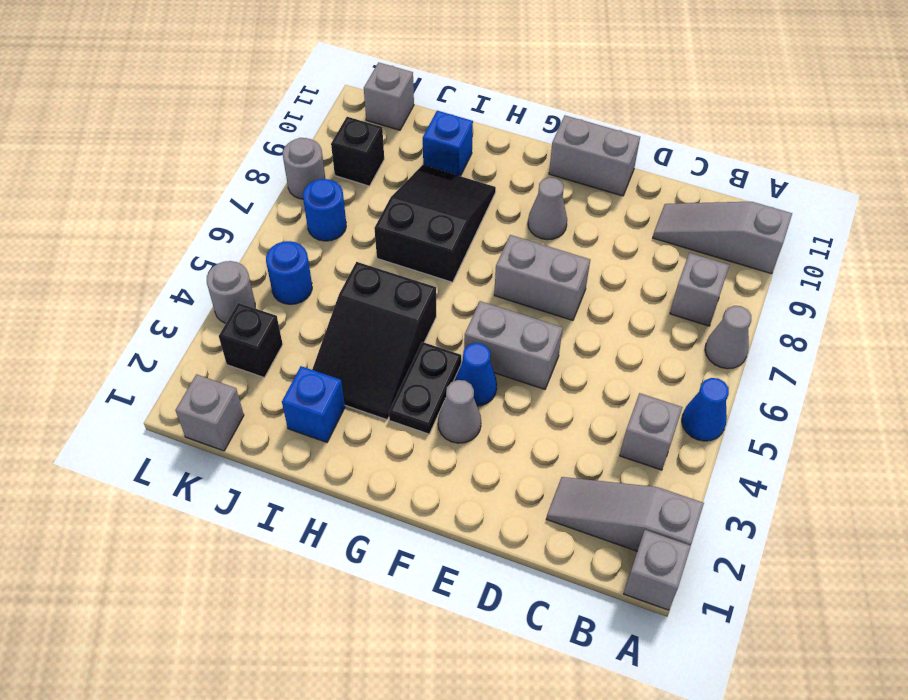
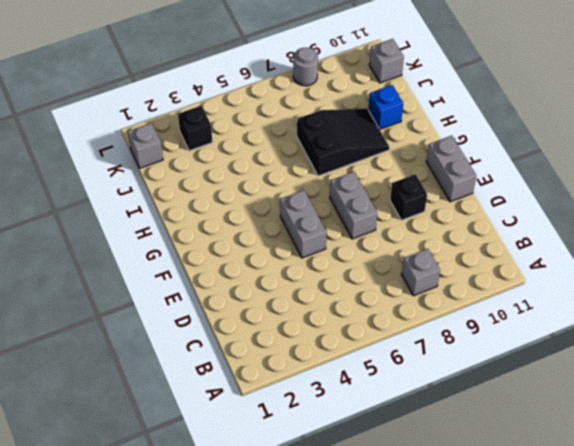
black brick E9 level 1 -> black brick K9 level 1
none -> grey brick A1 level 1
none -> grey slope A2:C2 level 1 top A
none -> blue cone A5 level 1

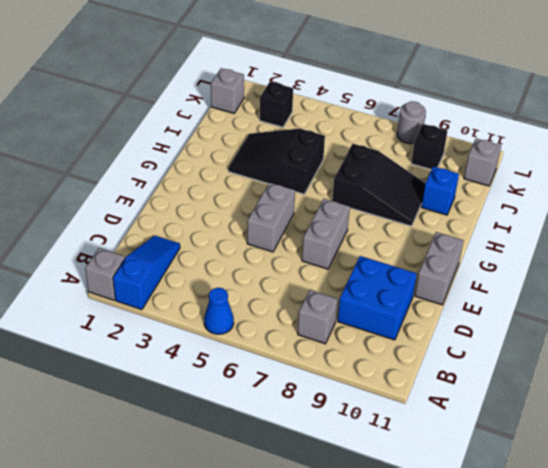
blue slope A2:C2 level 1 top A -> grey slope A2:C2 level 1 top A
blue brick C9:D10 level 1 -> grey slope A10:C10 level 1 top A
none -> grey cone A7 level 1
none -> grey brick B4 level 1
none -> grey cone F3 level 1

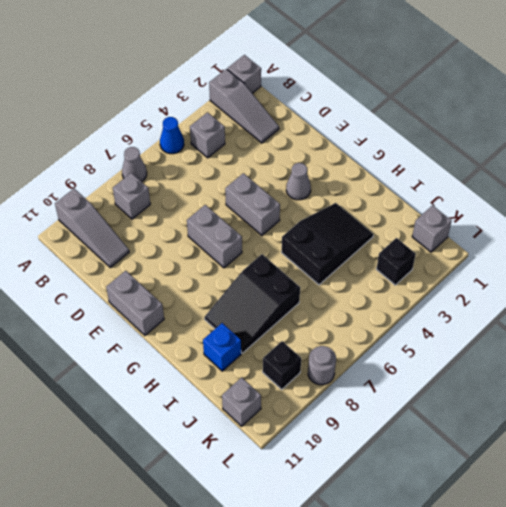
none -> blue cone F4 level 1
none -> grey cone F9 level 1
none -> black plate G3:G4 level 1

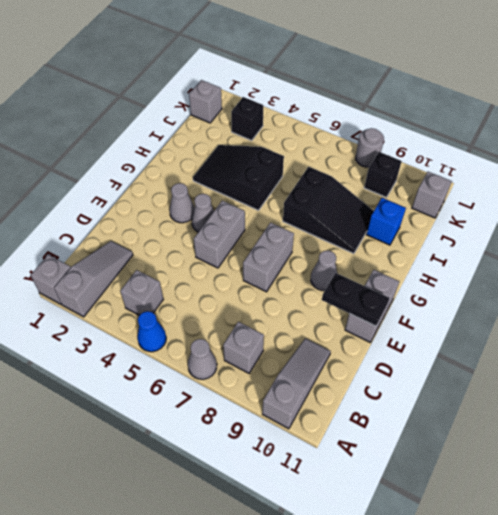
black plate E10:E11 level 2 -> black plate G3:G4 level 1
grey cone F4 level 1 -> blue cone F4 level 1
none -> blue brick I2 level 1
none -> blue round brick K5 level 1
none -> blue round brick K7 level 1

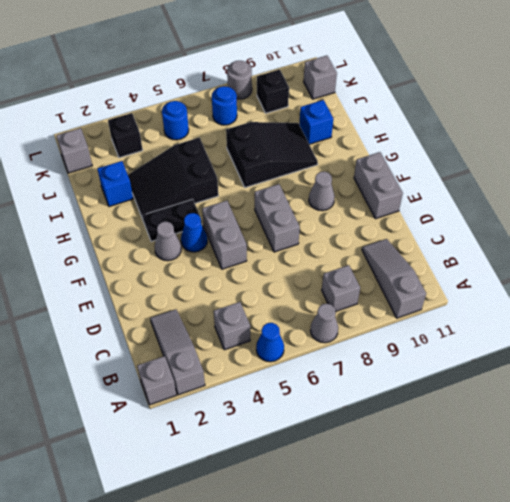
none -> grey round brick L4 level 1

